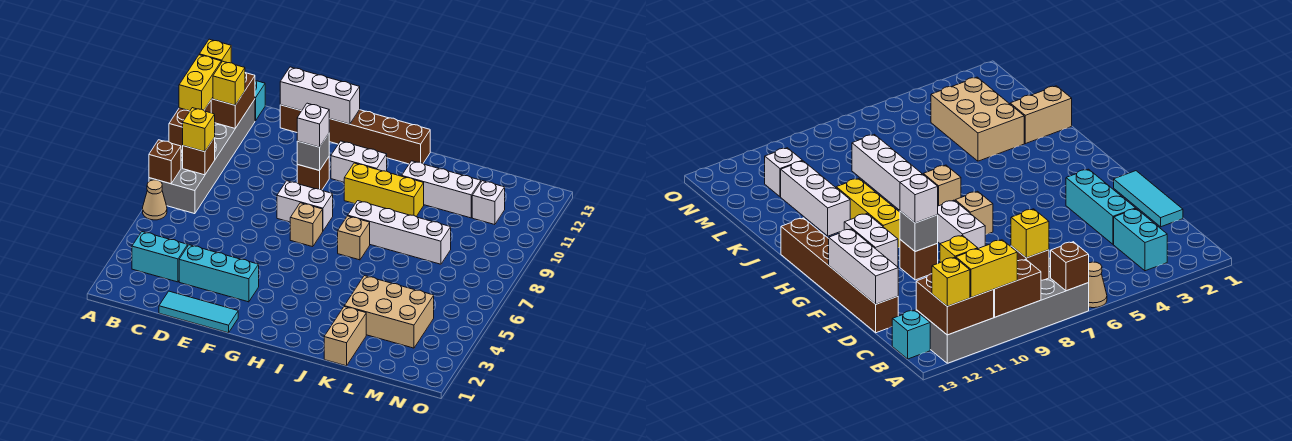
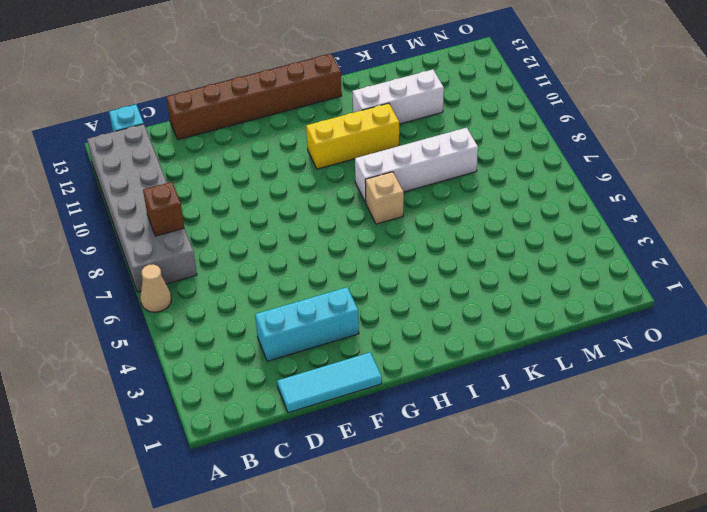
none -> cyan brick B3:C3 level 1
none -> white brick F8:G8 level 1
none -> brown brick F10 level 1

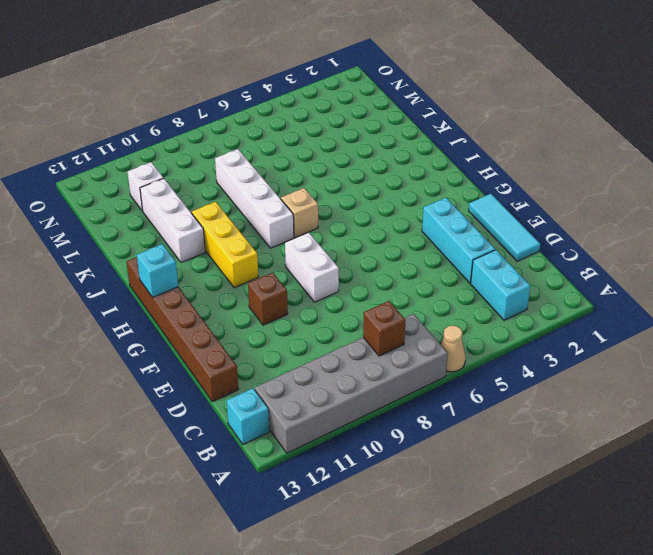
cyan brick H13 level 2 -> none
none -> tan brick G7 level 1
none -> white brick G11:H11 level 1
none -> tan brick K1:K2 level 1

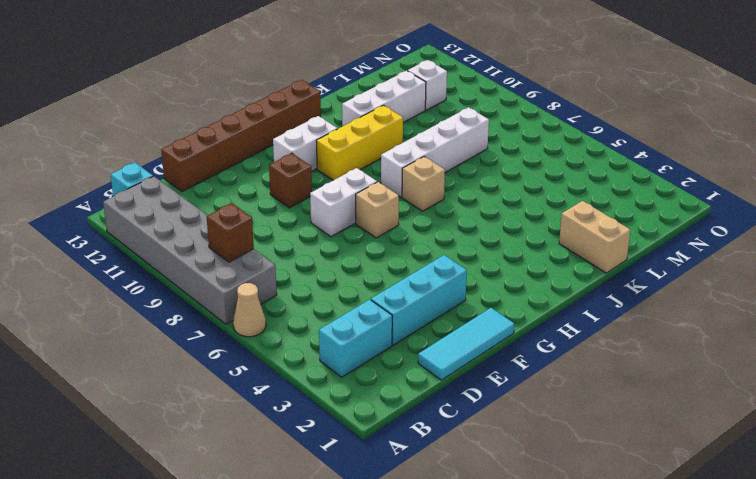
none -> tan brick K3:M4 level 1
none -> brown brick A7 level 2
none -> brown brick A9:A10 level 2

